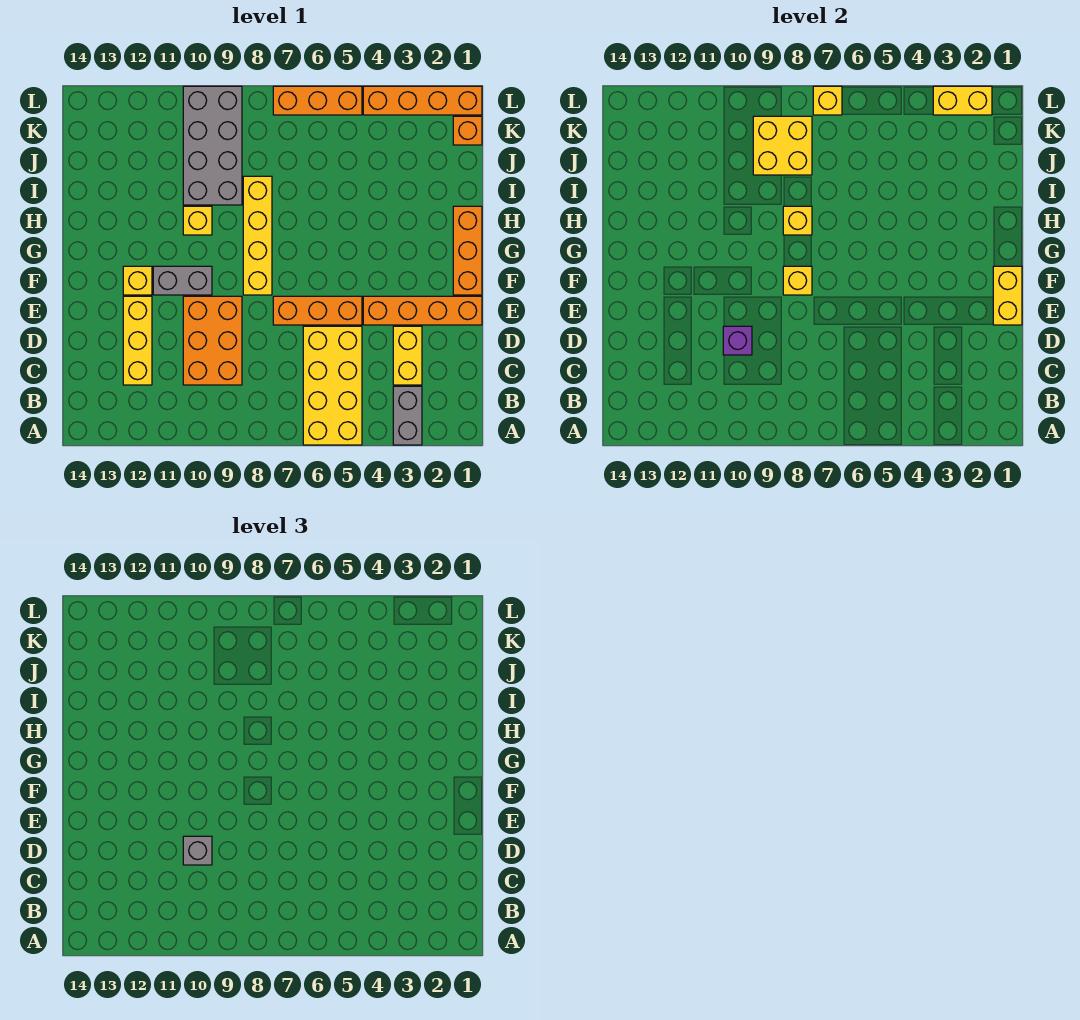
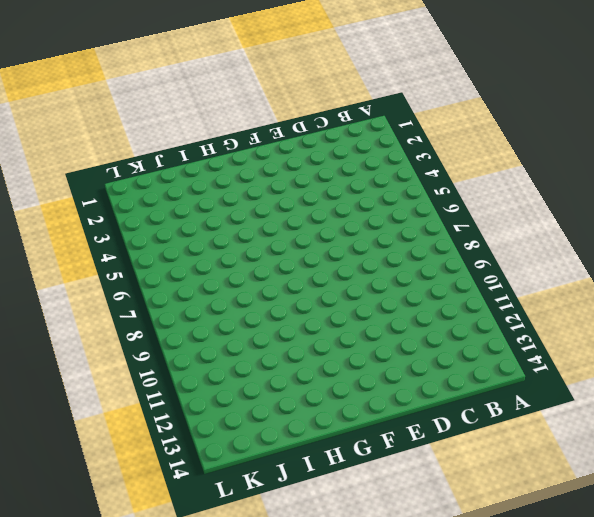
none -> grey brick A3:B3 level 1
none -> yellow brick A5:D6 level 1
none -> yellow brick C3:D3 level 1

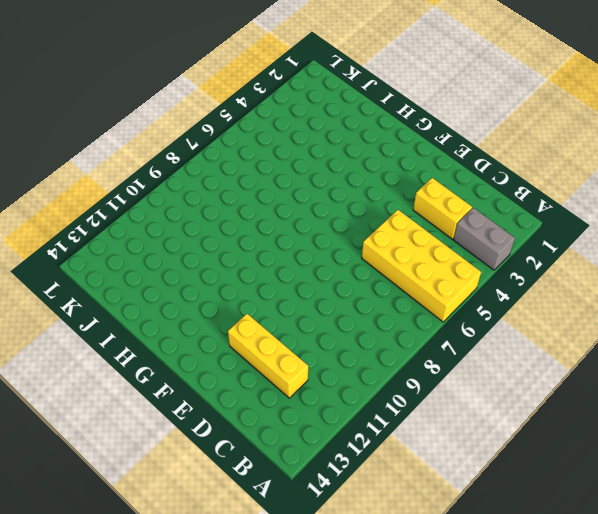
none -> orange brick C9:E10 level 1
none -> orange brick E1:E4 level 1
none -> orange brick E5:E7 level 1

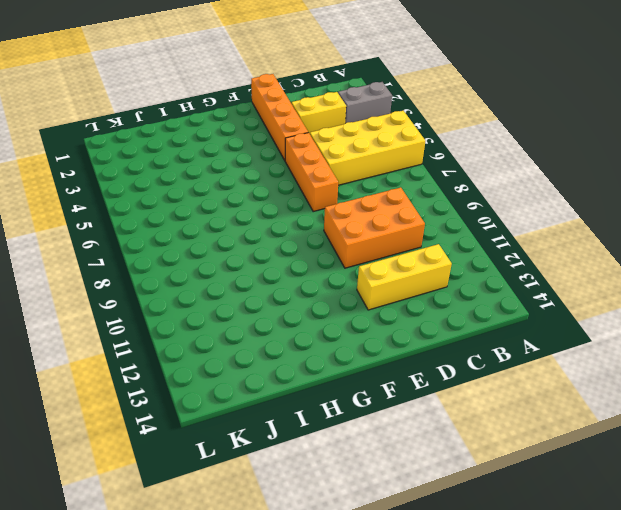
none -> orange brick F1:H1 level 1
none -> yellow brick F8:I8 level 1
none -> grey brick F10:F11 level 1

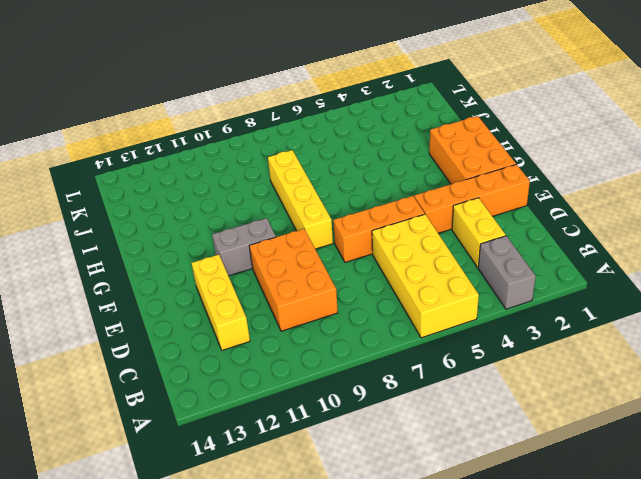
orange brick F1:H2 level 1 -> orange brick F1:H1 level 1
none -> yellow brick F12 level 1
none -> yellow brick H10 level 1
none -> grey brick I9:L10 level 1

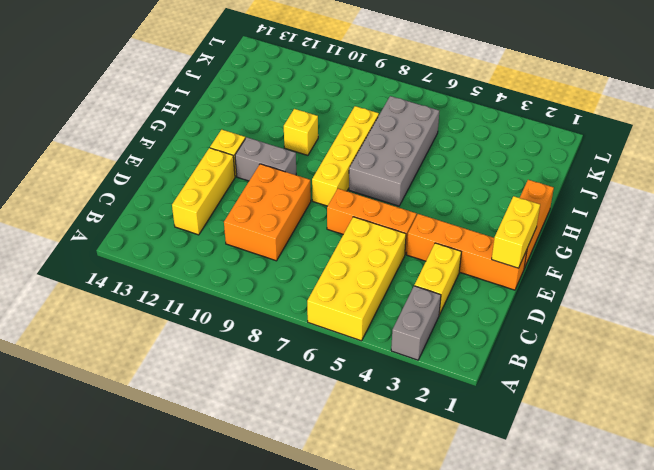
grey brick G6:J7 level 1 -> grey brick I9:L10 level 1
none -> orange brick K1 level 1
none -> orange brick L1:L4 level 1
none -> orange brick L5:L7 level 1

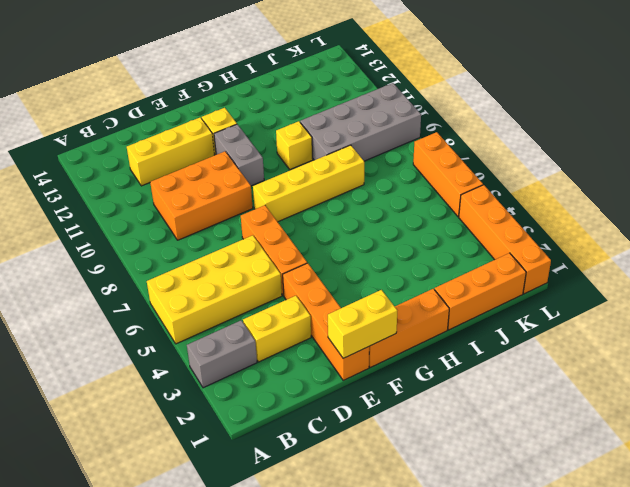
orange brick I1:K1 level 1 -> orange brick K1 level 1
none -> purple brick D10 level 2
none -> yellow brick F8 level 2
none -> yellow brick H8 level 2

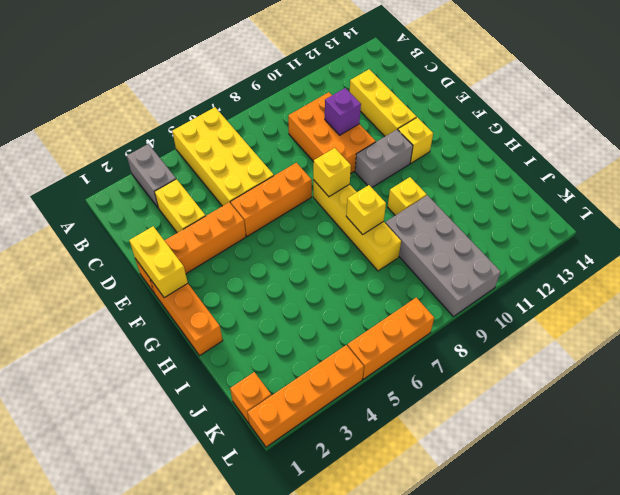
none -> yellow brick J8:K9 level 2
none -> yellow brick L2:L3 level 2
none -> yellow brick L7 level 2

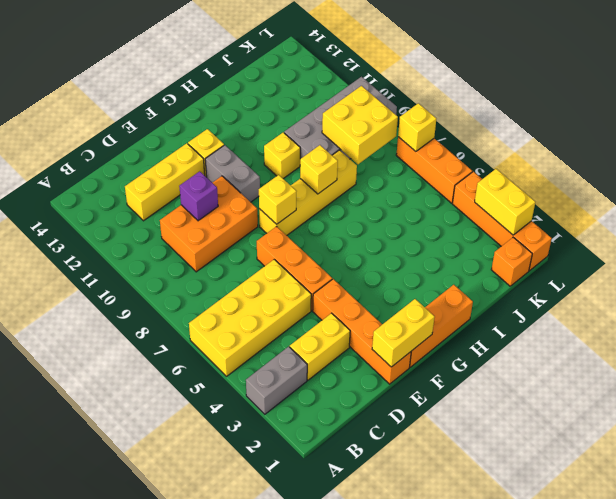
none -> grey brick D10 level 3

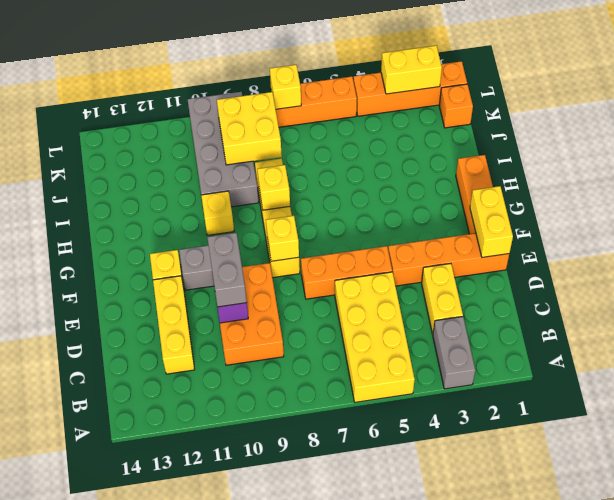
grey brick D10:E10 level 3 -> grey brick D10 level 3

